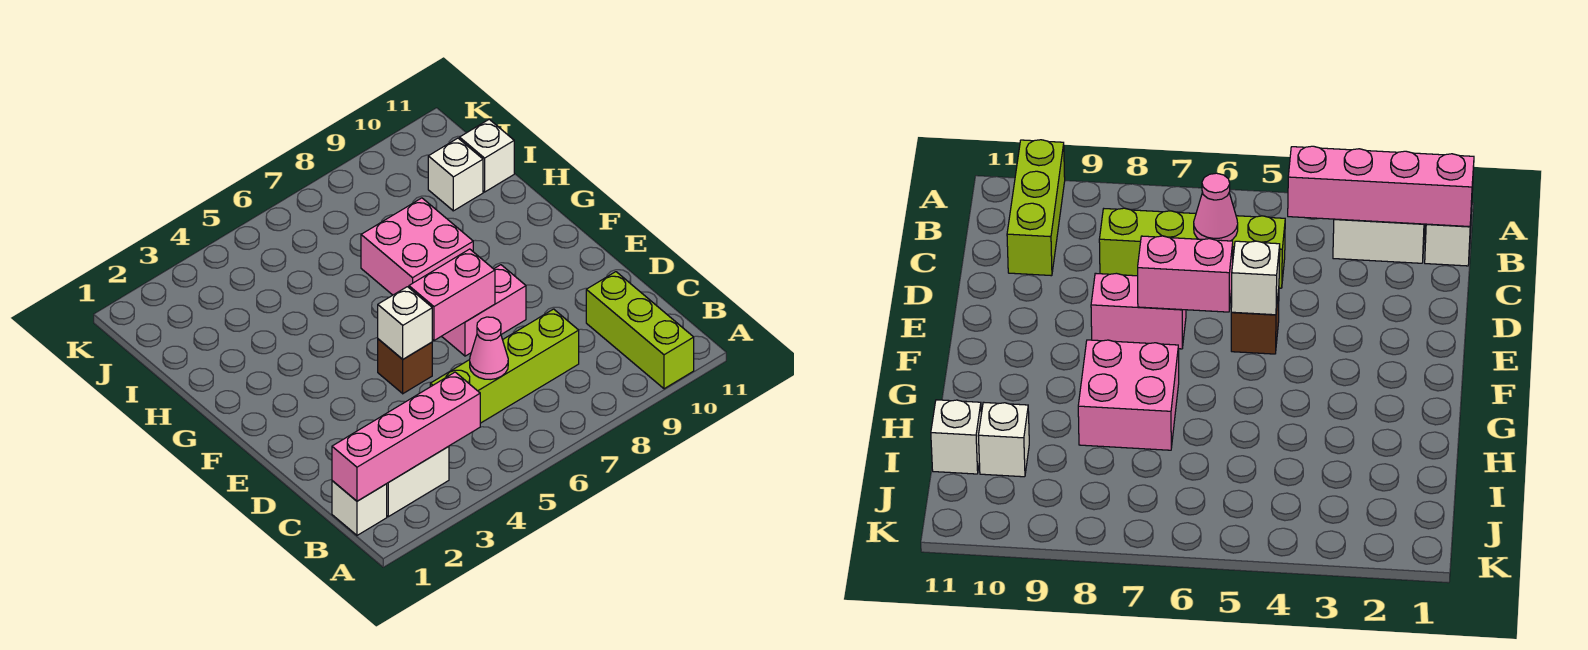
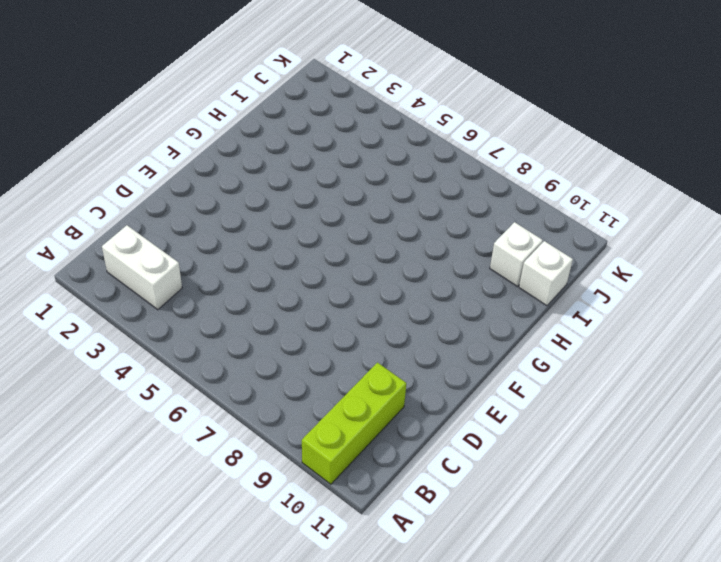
none -> white brick B1 level 1
none -> lime brick C5:C8 level 1
none -> brown brick E5 level 1

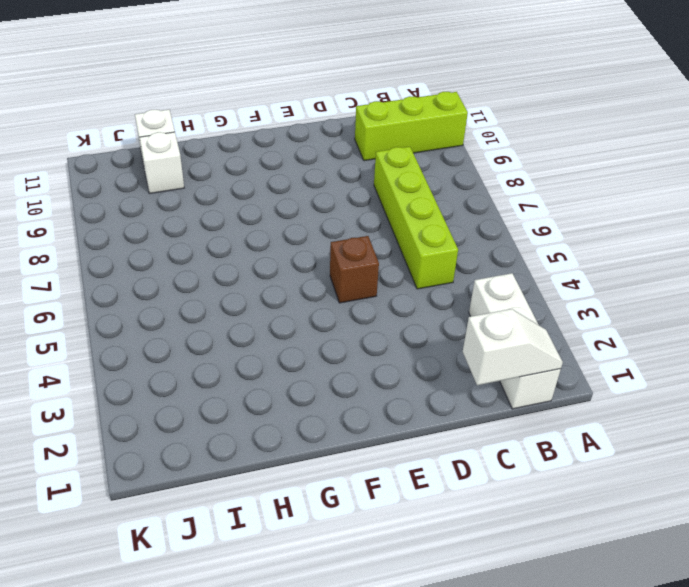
white slope B1:C1 level 2 top C -> pink brick B1:B4 level 2
none -> pink brick E7:E8 level 1
none -> pink brick G7:H8 level 1
none -> pink cone C6 level 2

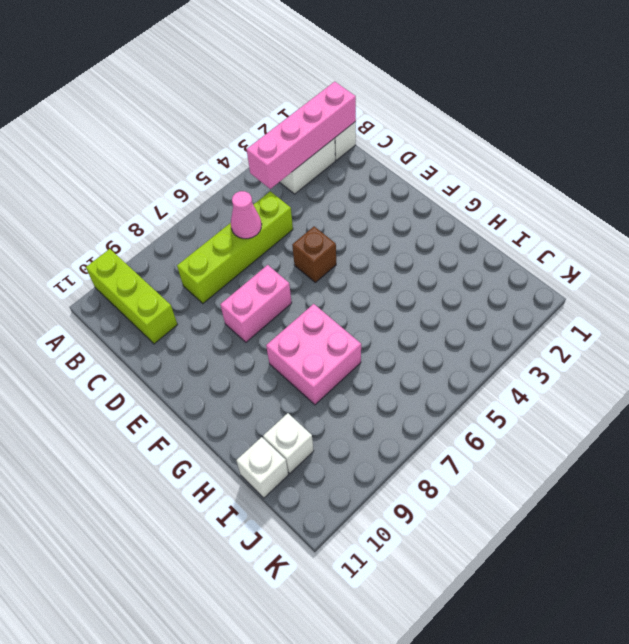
none -> white brick E5 level 2
none -> pink brick E6:E7 level 2

